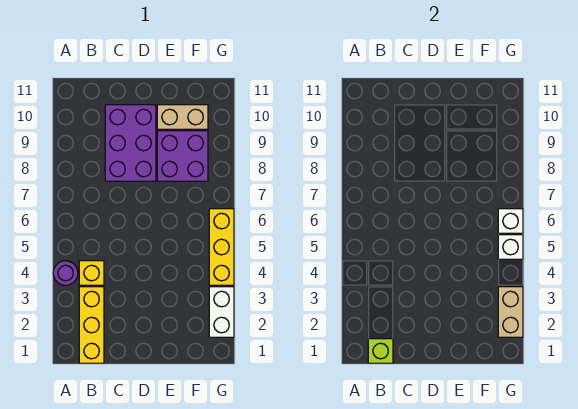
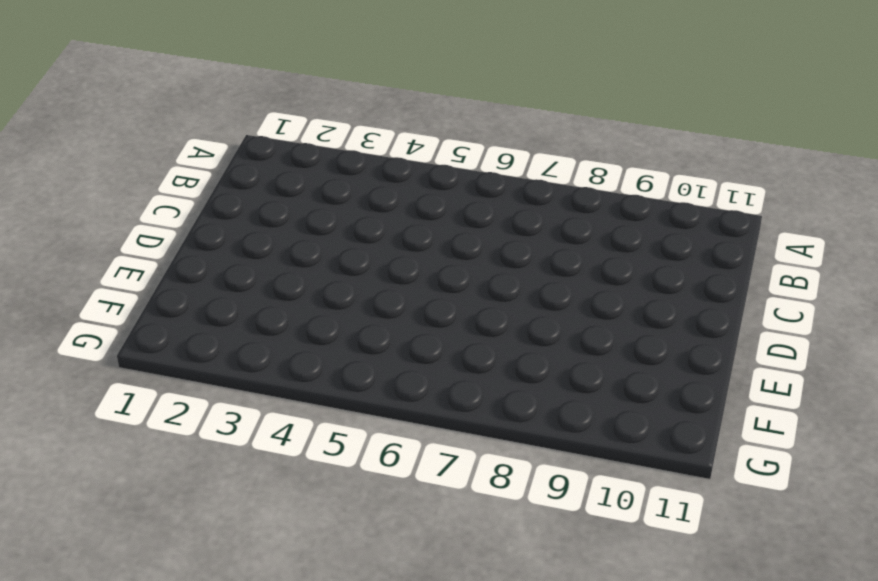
none -> purple round brick A4 level 1
none -> yellow brick B1:B3 level 1
none -> yellow brick B4 level 1

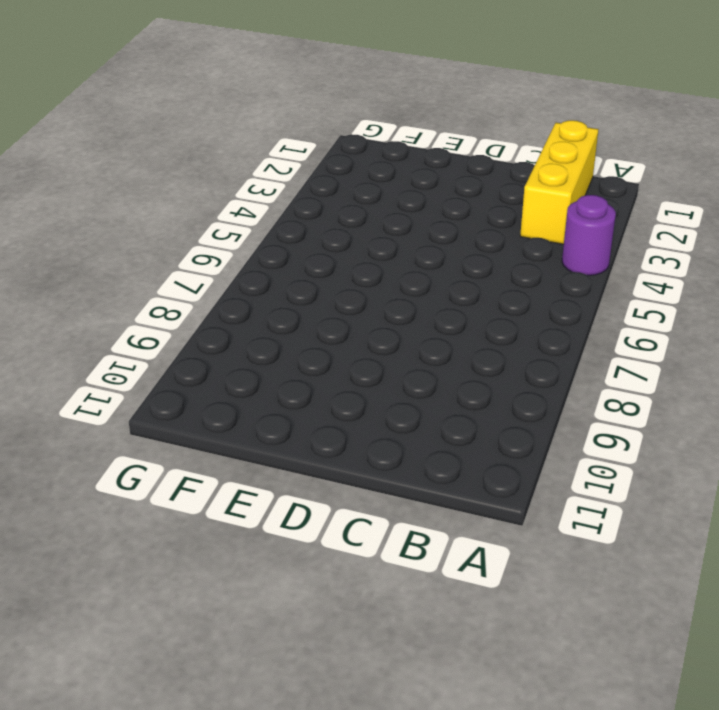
none -> yellow brick B4 level 1
none -> purple brick C8:D10 level 1
none -> purple brick E8:F9 level 1

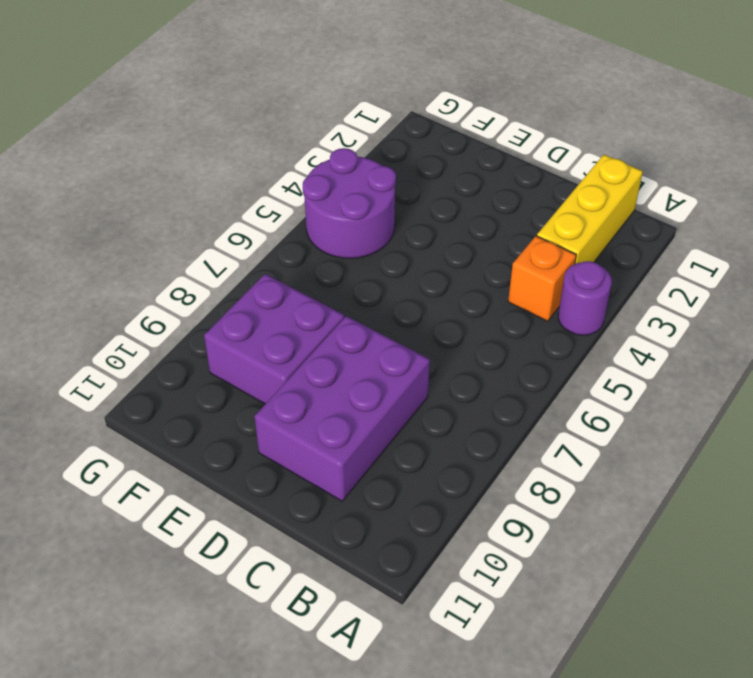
orange brick B4 level 1 -> yellow brick B4 level 1
purple round brick F4:G5 level 1 -> yellow brick G4:G6 level 1
none -> tan brick E10:F10 level 1
none -> white brick G2:G3 level 1
none -> lime brick B1 level 2

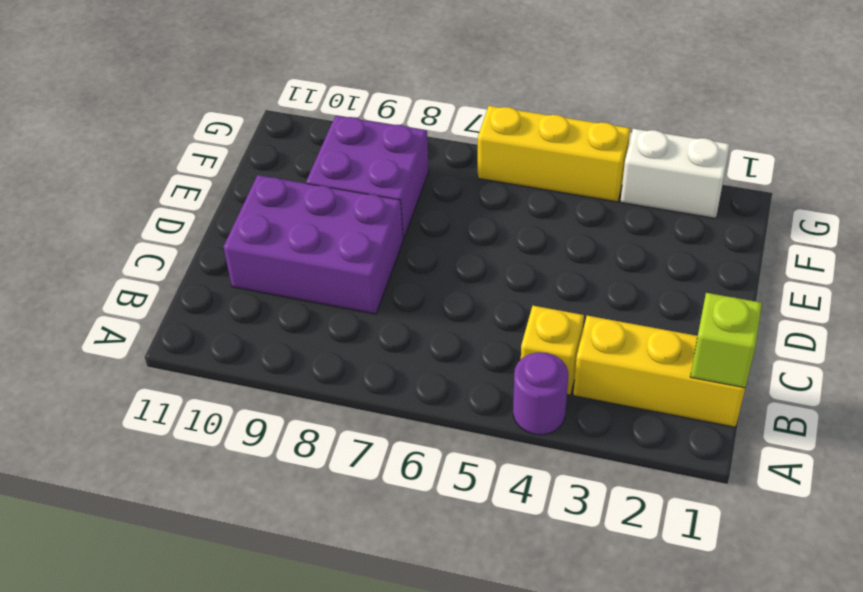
none -> tan brick E10:F10 level 1
none -> tan brick G2:G3 level 2
none -> white brick G5 level 2

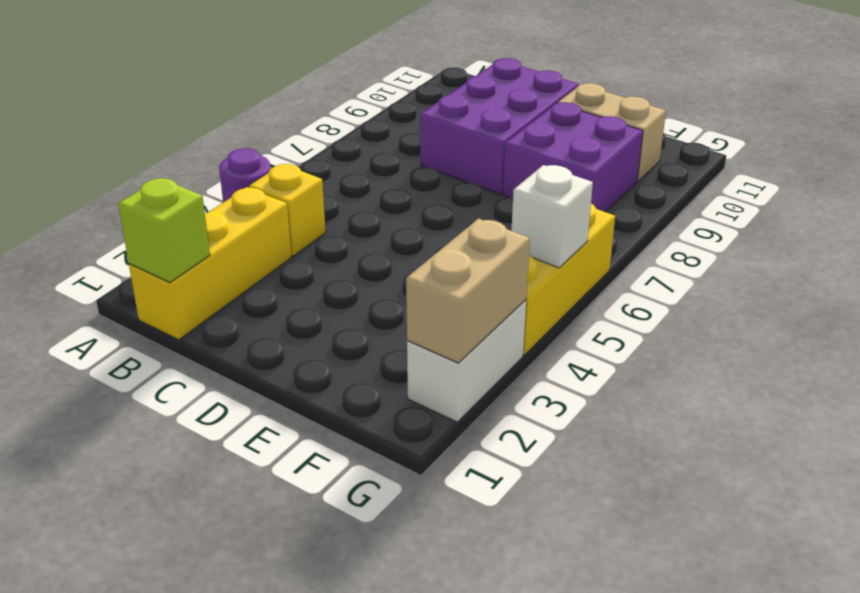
none -> white brick G6 level 2

